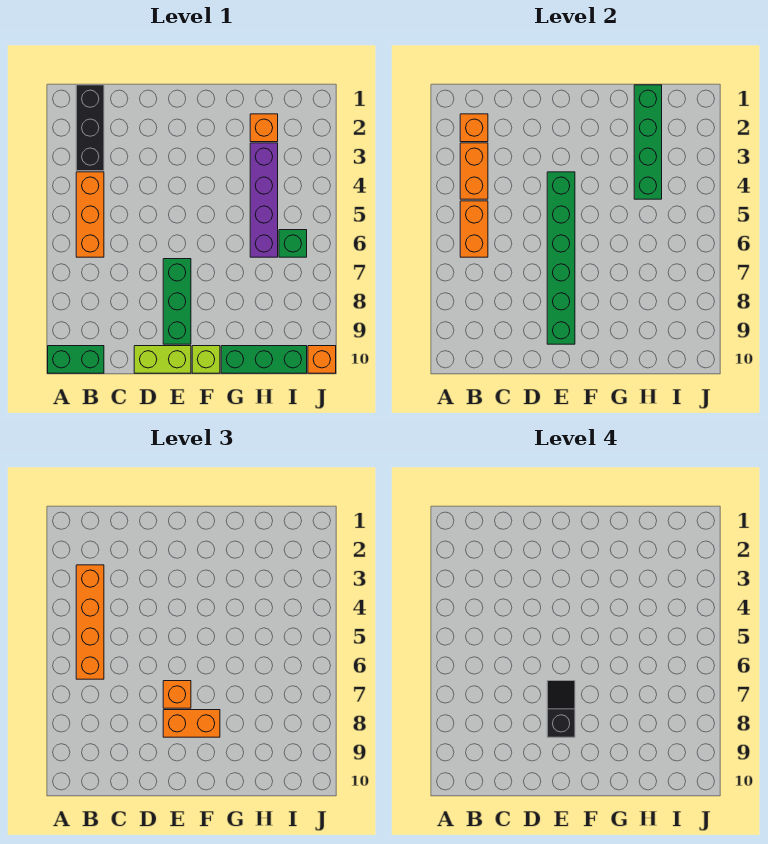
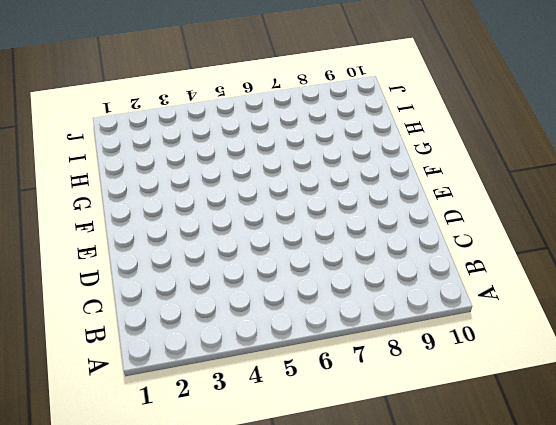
none -> green brick A10:B10 level 1
none -> black brick B1:B3 level 1
none -> orange brick B4:B6 level 1

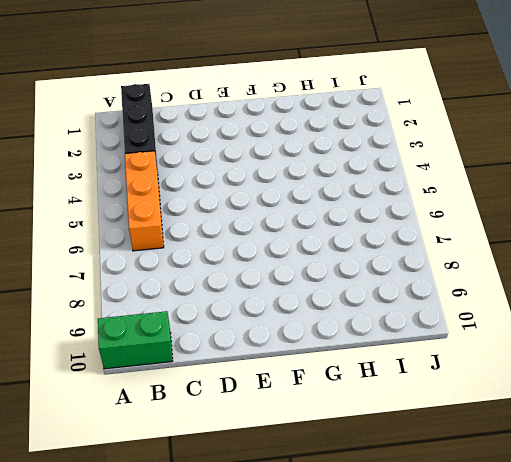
none -> lime brick D10:E10 level 1
none -> green brick E7:E9 level 1
none -> lime brick F10 level 1

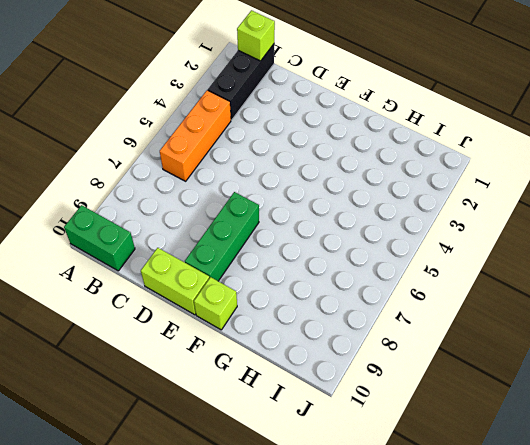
lime brick B1 level 2 -> none
none -> green brick G10:I10 level 1
none -> orange brick H2 level 1
none -> purple brick H3:H6 level 1

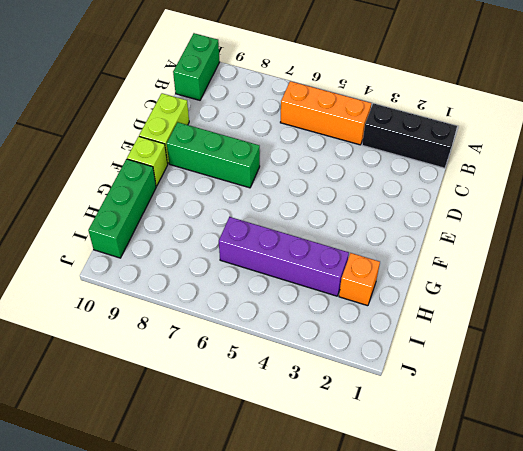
none -> green brick I6 level 1
none -> orange brick J10 level 1
none -> orange brick B2 level 2

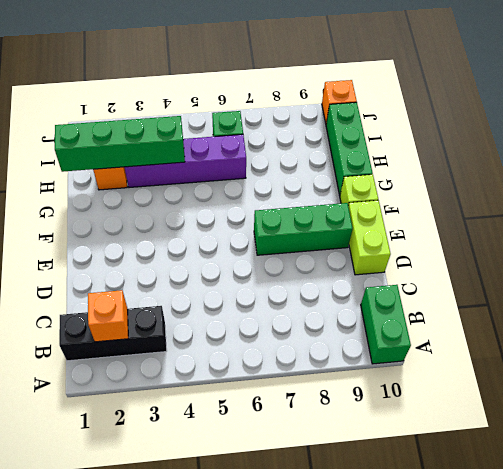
none -> orange brick B4:B6 level 1
none -> orange brick B3:B4 level 2
none -> orange brick B5:B6 level 2

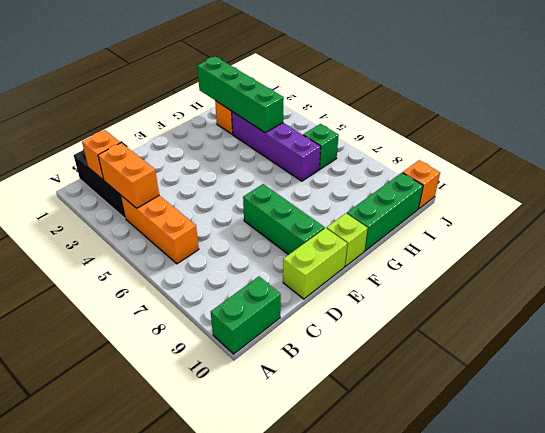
none -> orange brick B5:B6 level 2
none -> green brick E4:E9 level 2
none -> orange brick B3:B6 level 3

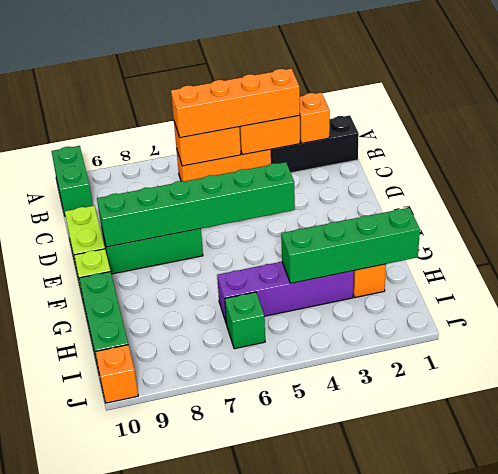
none -> orange brick E7 level 3
none -> orange brick E8:F8 level 3
none -> black slope E7:E8 level 4 top 8

